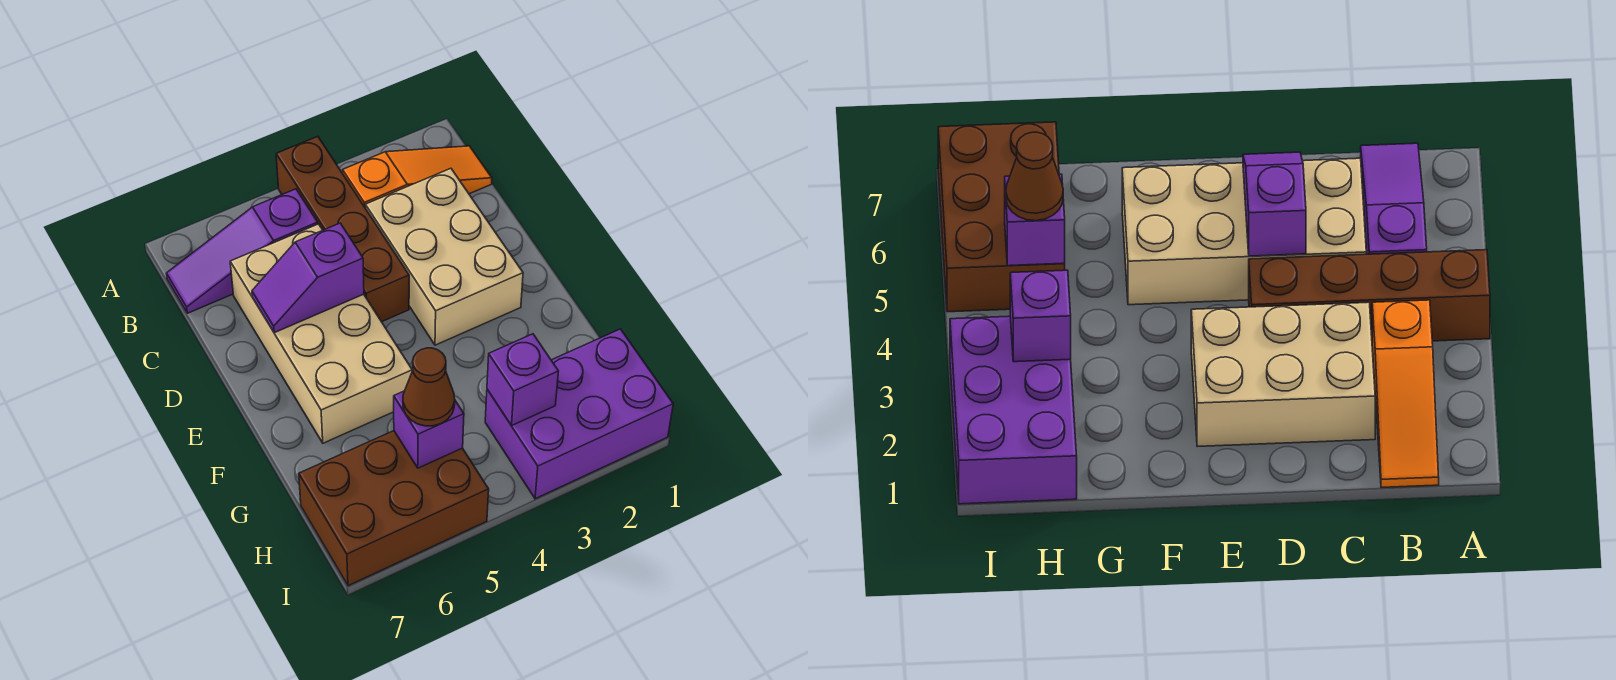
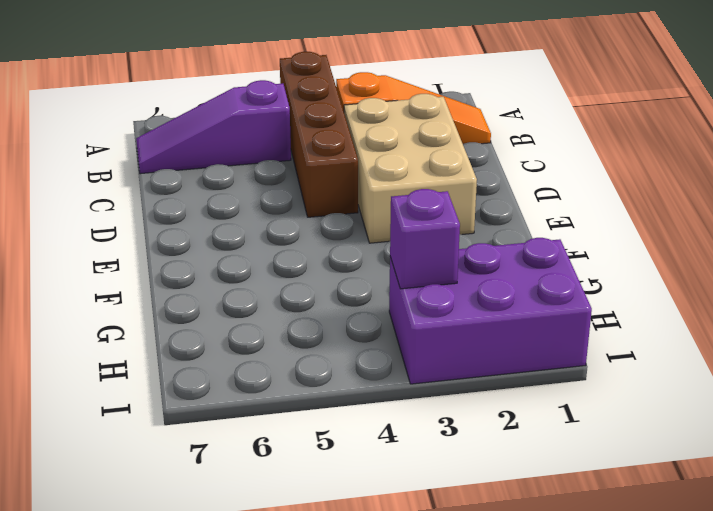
none -> tan brick C5:F6 level 1
none -> brown brick H5:I7 level 1

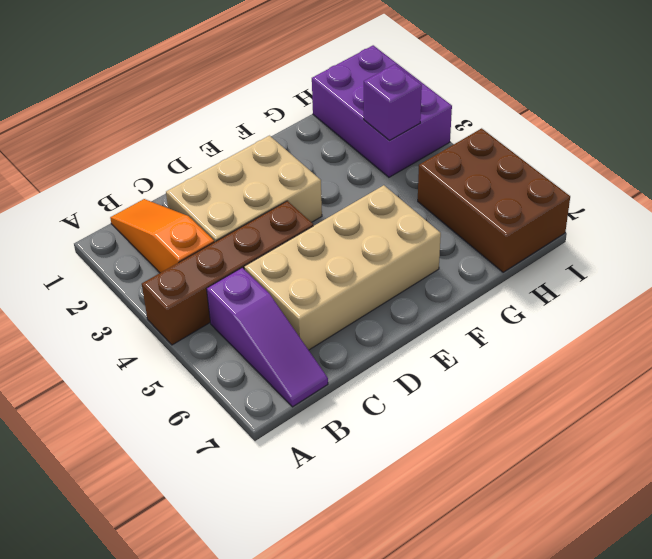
none -> purple slope D5:D6 level 2 top 5
none -> purple brick H5 level 2

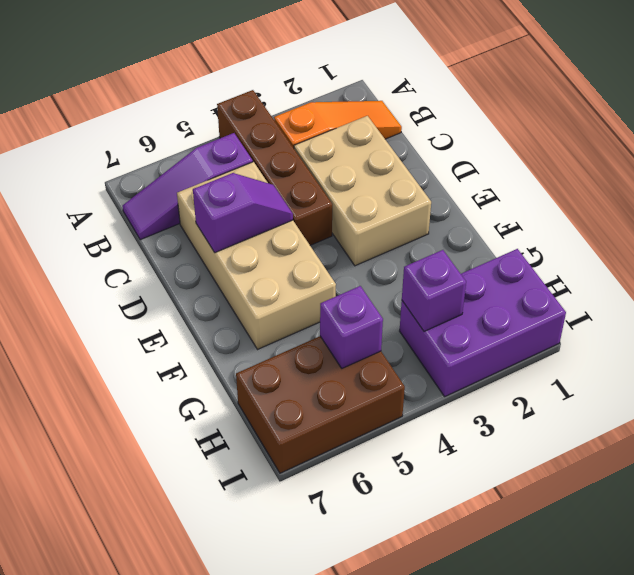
purple slope D5:D6 level 2 top 6 -> purple slope D5:D6 level 2 top 5
none -> brown cone H5 level 3

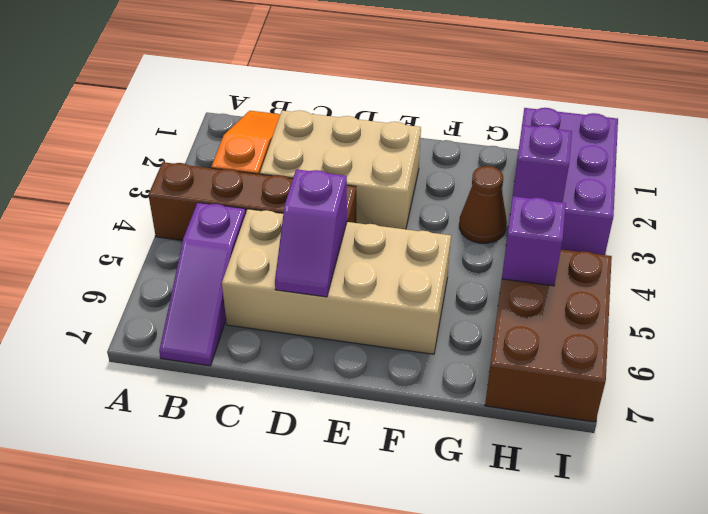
brown cone G3 level 1 -> brown cone H5 level 3

